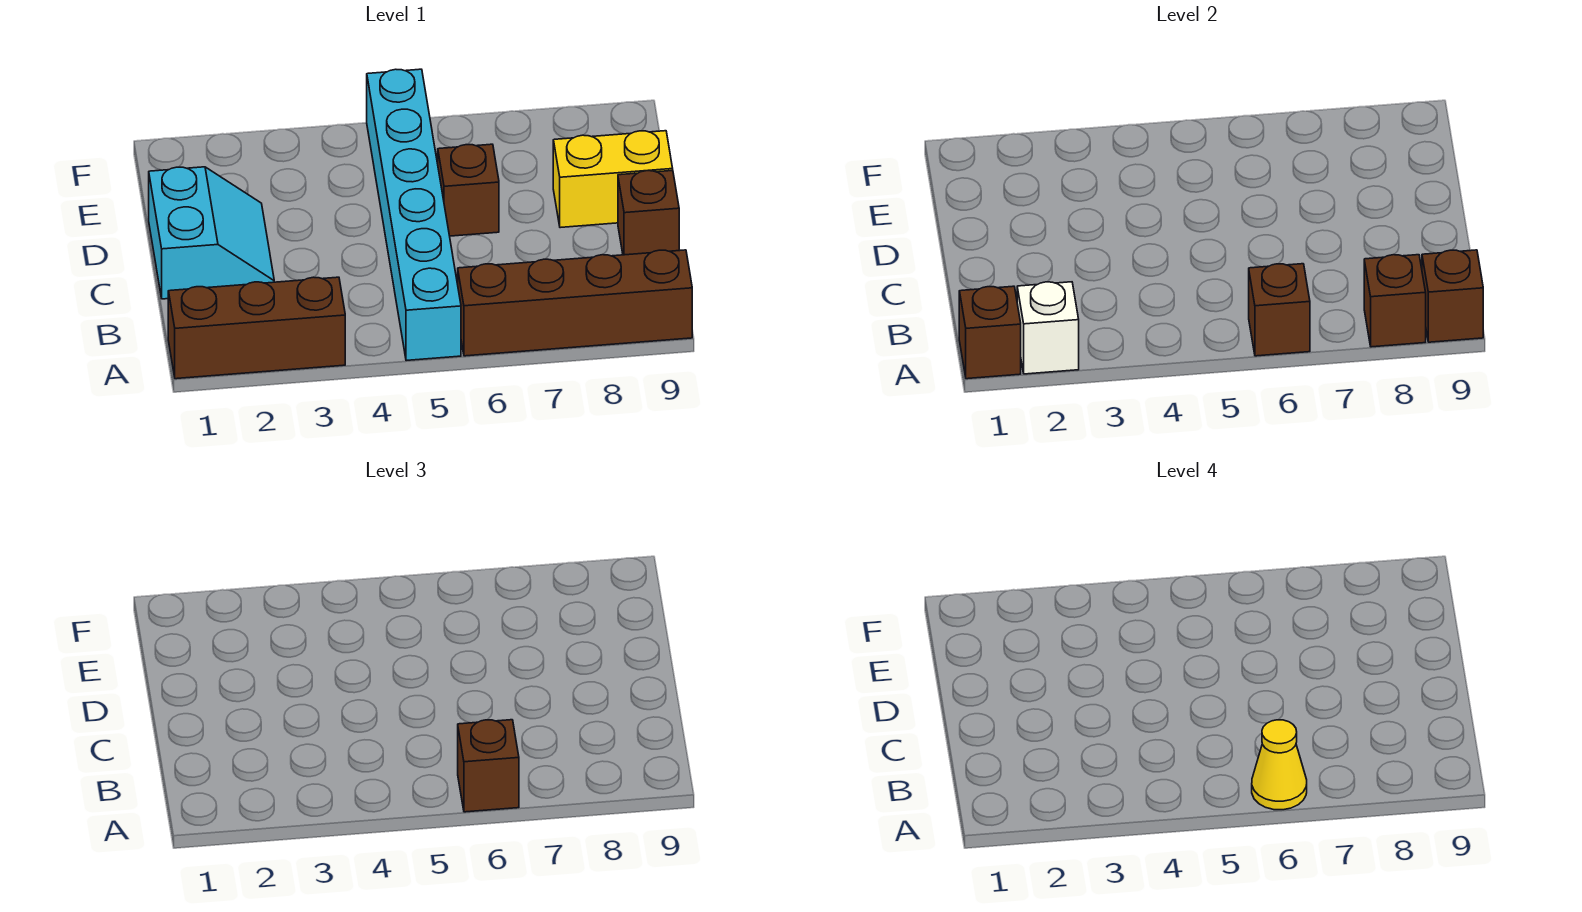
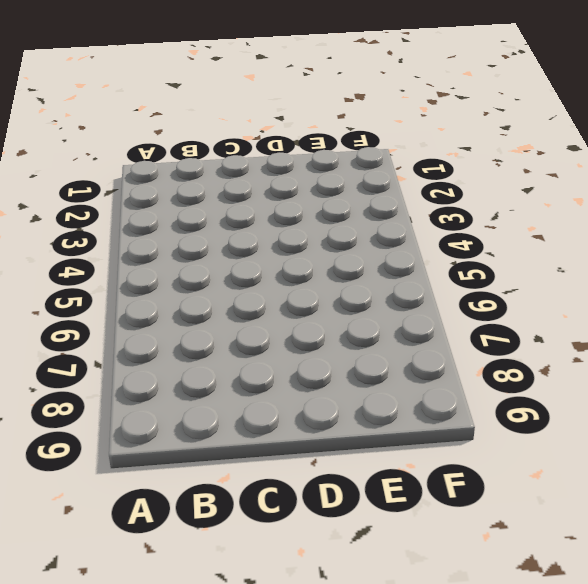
none -> brown brick A1:A3 level 1
none -> cyan brick A5:F5 level 1
none -> brown brick A6:A9 level 1

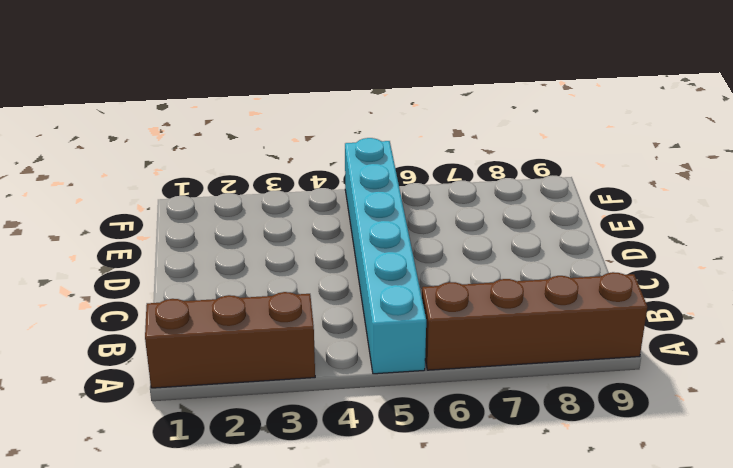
none -> cyan slope C1:D2 level 1 top 1
none -> brown brick C9 level 1
none -> brown brick D6 level 1

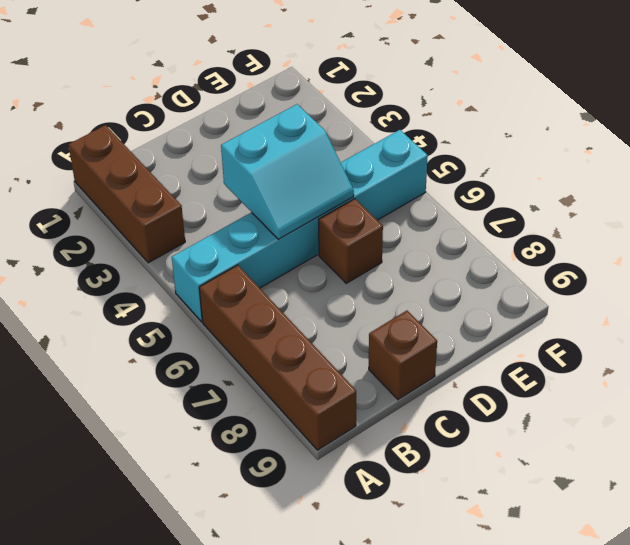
cyan slope C4:D5 level 2 top 4 -> cyan slope C1:D2 level 1 top 1
none -> yellow brick D8:D9 level 1
none -> brown brick A1 level 2
none -> white brick A2 level 2

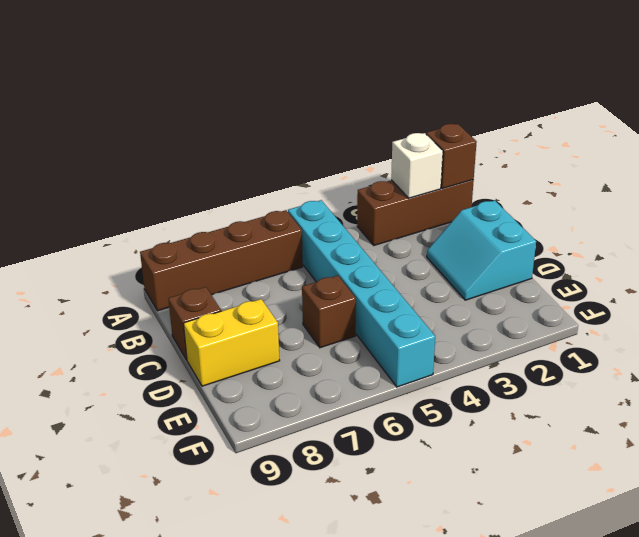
none -> brown brick A6 level 2
none -> brown brick A8 level 2
none -> brown brick A9 level 2

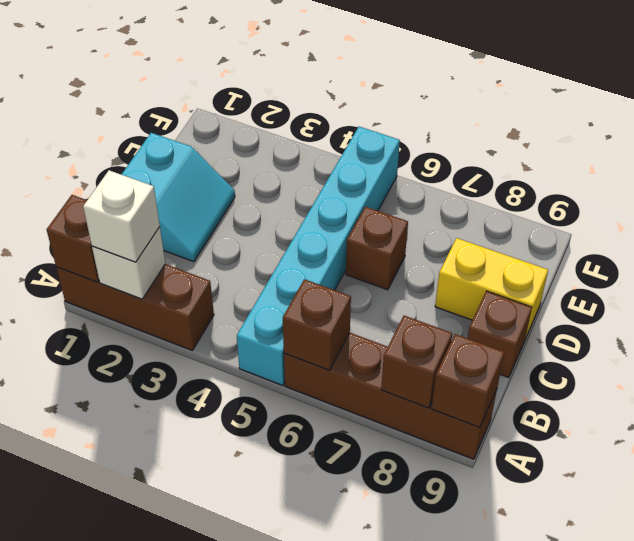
white brick A2 level 3 -> none
none -> brown brick A6 level 3
none -> yellow cone A6 level 4

